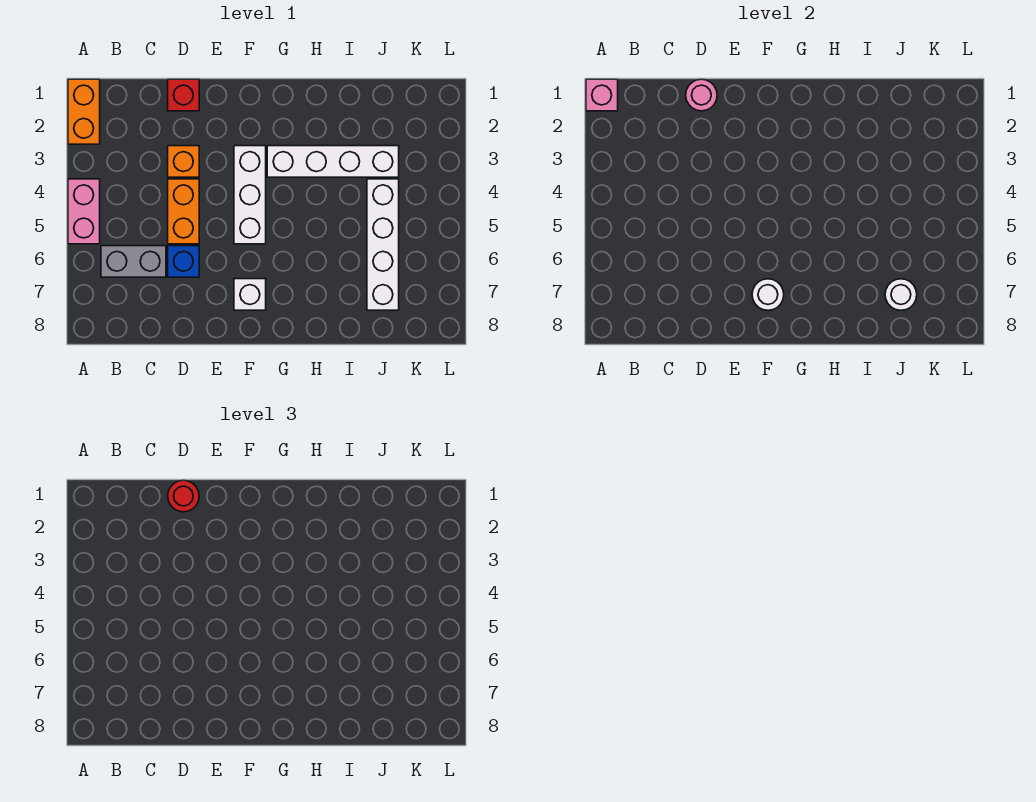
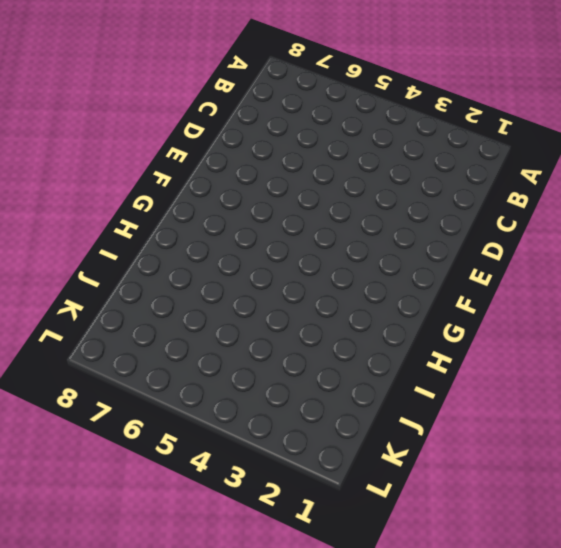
none -> orange brick A1:A2 level 1
none -> pink brick A4:A5 level 1
none -> grey brick B6:C6 level 1

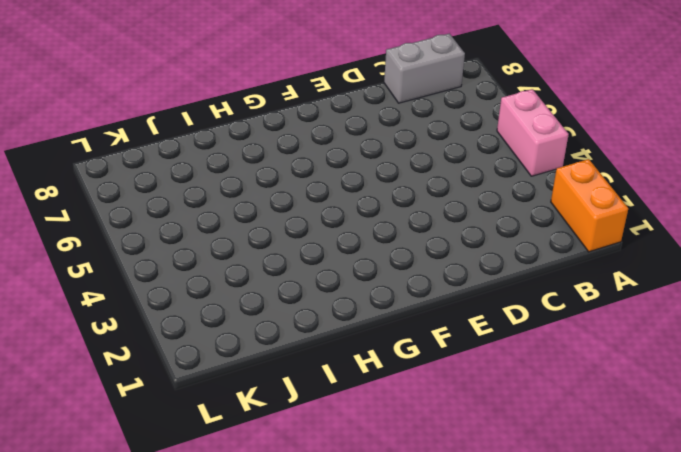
grey brick B8:C8 level 1 -> grey brick B6:C6 level 1
none -> red brick D1 level 1
none -> orange brick D3 level 1
none -> orange brick D4:D5 level 1

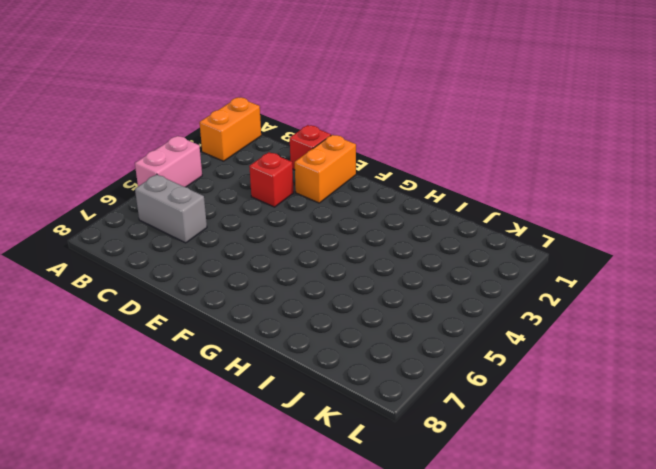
red brick D3 level 1 -> orange brick D3 level 1
orange brick E1:E2 level 1 -> orange brick D4:D5 level 1
none -> blue brick D6 level 1
none -> white brick F3:F5 level 1
none -> white brick F7 level 1

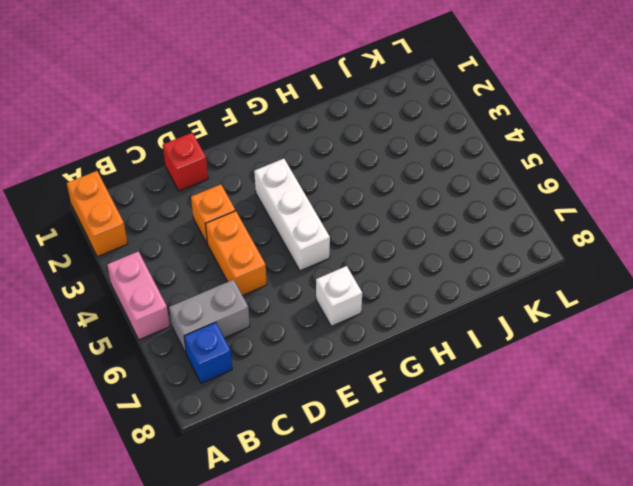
blue brick B7 level 1 -> blue brick D6 level 1
none -> white brick G3:J3 level 1
none -> white brick J4:J7 level 1
none -> pink brick A1 level 2

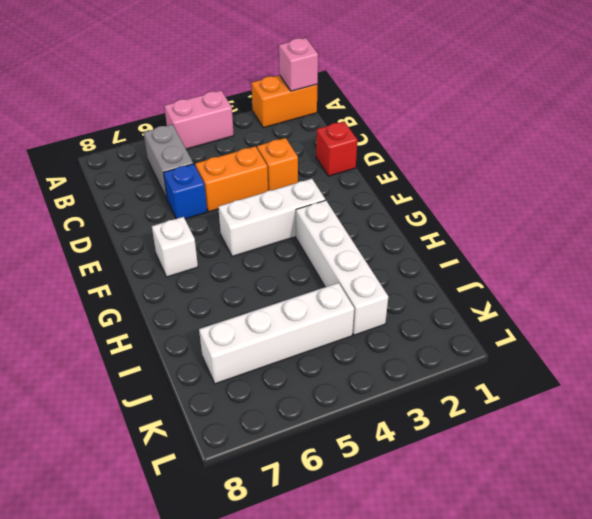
none -> pink round brick D1 level 2
none -> white round brick F7 level 2
none -> white round brick J7 level 2

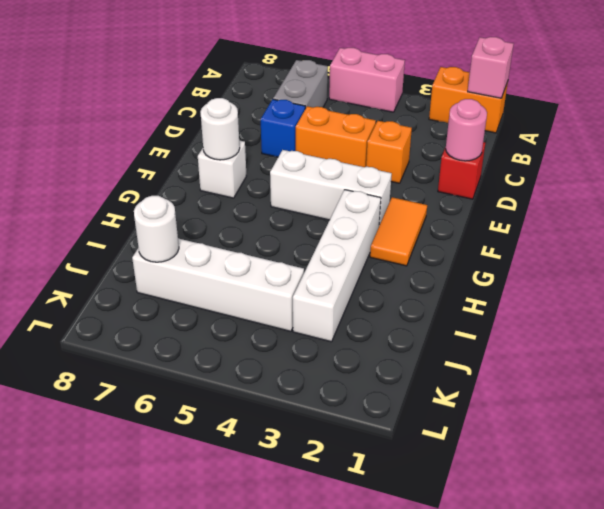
orange tile F2:G2 level 1 -> none
none -> red round brick D1 level 3

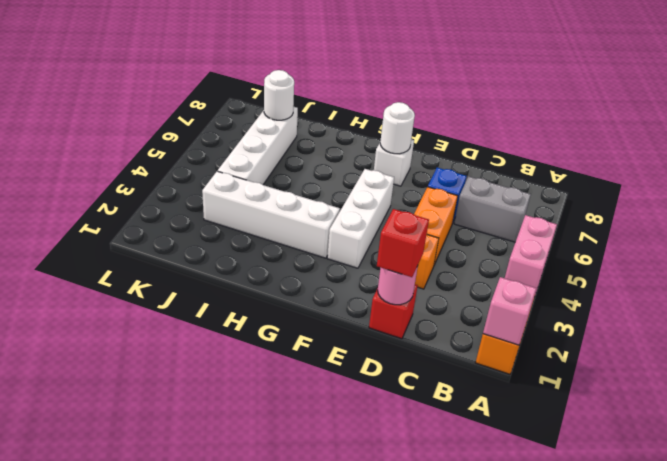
red brick D1 level 3 -> red round brick D1 level 3

